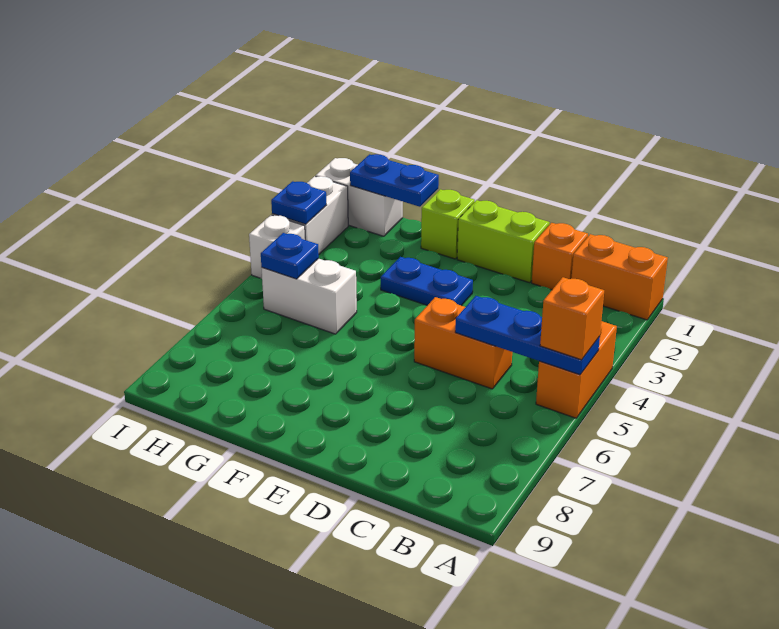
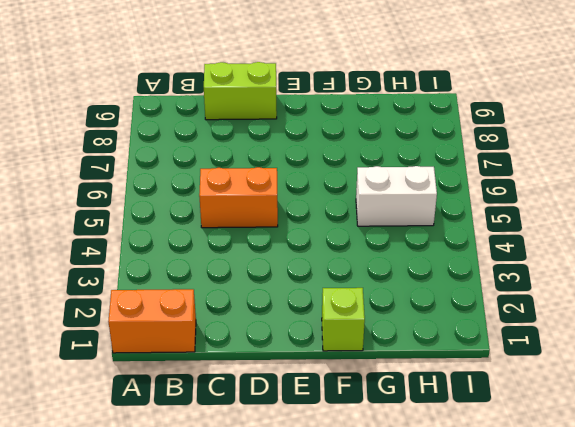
lime brick C9:D9 level 1 -> lime brick D1:E1 level 1
none -> orange brick A4:A5 level 1
none -> orange brick C1 level 1
none -> blue plate E3:F3 level 1

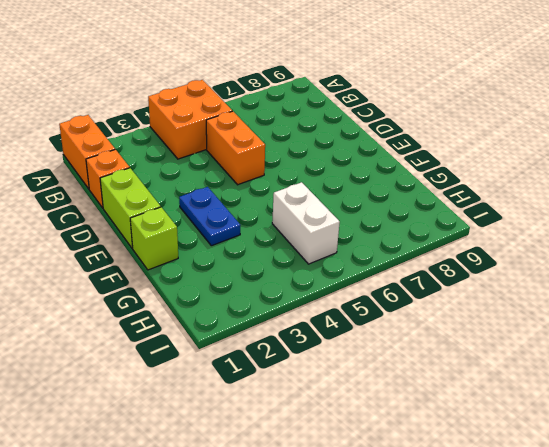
orange brick A4:B5 level 1 -> orange brick A4:A5 level 1
none -> white brick H1:I1 level 1
none -> white brick I2:I3 level 1
none -> white brick I4 level 1

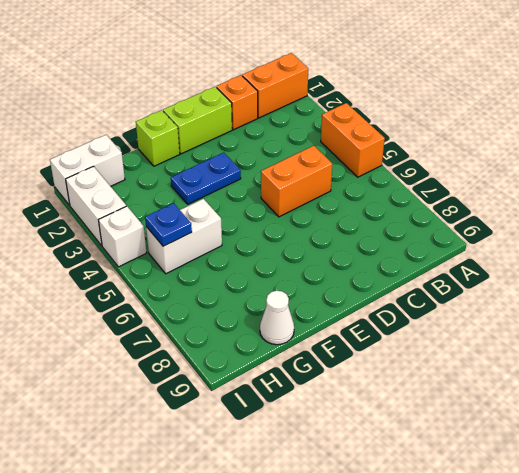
white cone G9 level 1 -> none
none -> blue plate A5:C5 level 2
none -> blue plate G1:H1 level 2
none -> blue plate I3 level 2

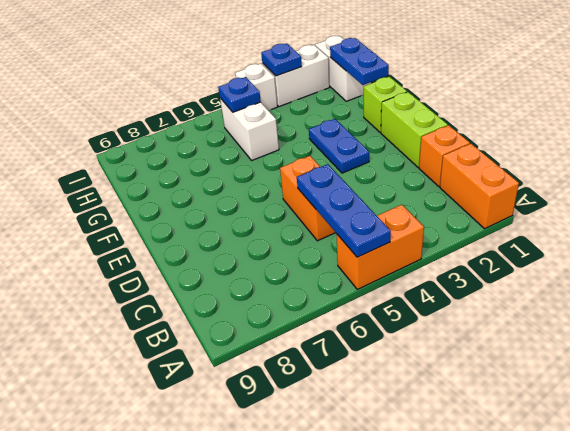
none -> orange brick A5 level 3

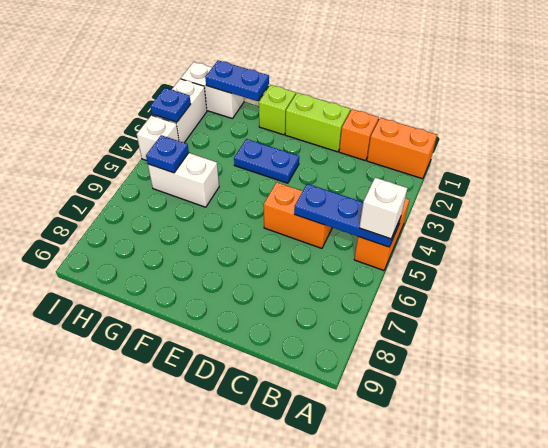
white brick A5 level 3 -> orange brick A5 level 3

